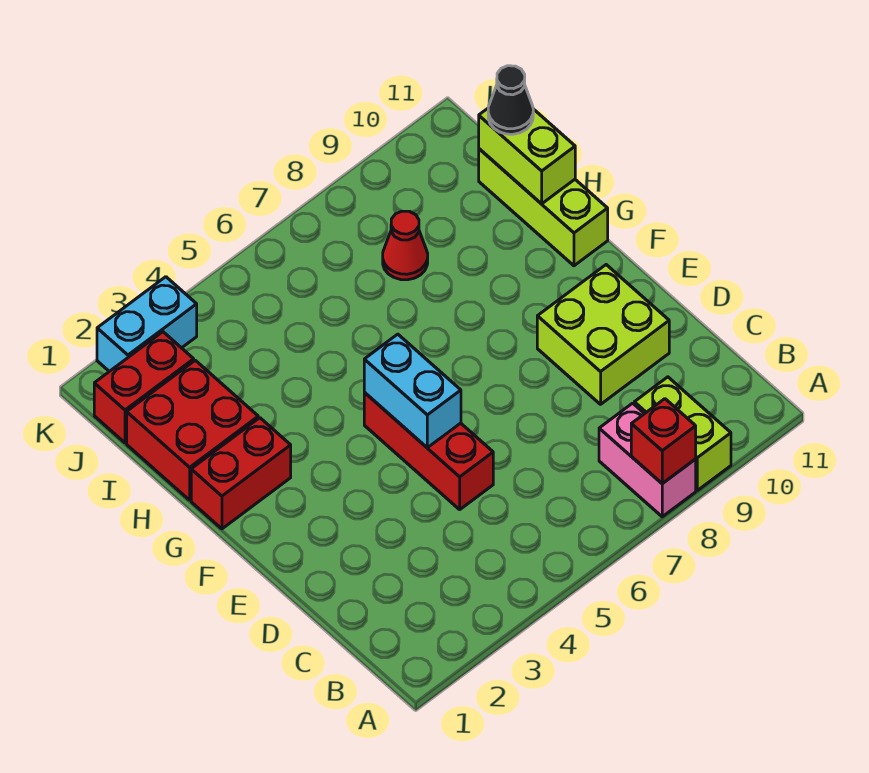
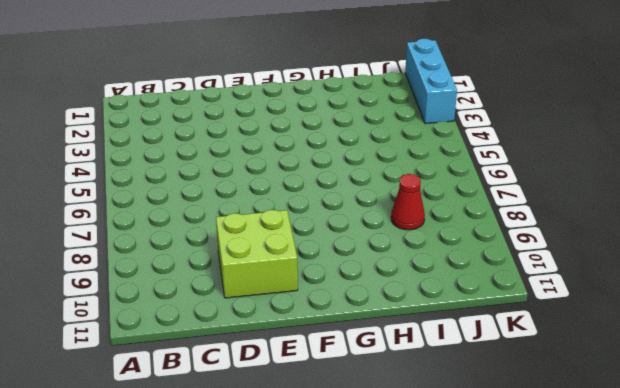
cyan brick K1:K3 level 1 -> cyan brick K2:K3 level 1
none -> pink brick A8:B8 level 1
none -> lime brick A9:B9 level 1
none -> red brick D5:F5 level 1

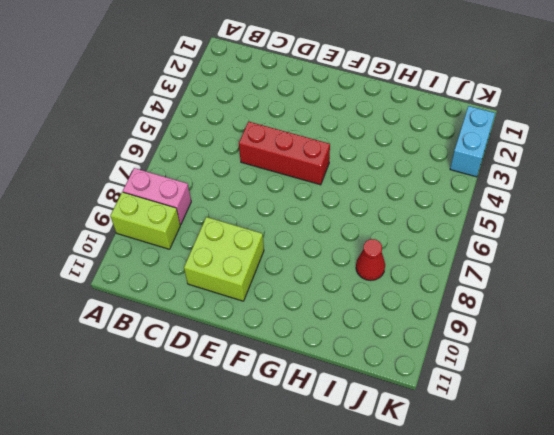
none -> red brick G1:G2 level 1
none -> lime brick G11:I11 level 1
none -> red brick H1:I2 level 1

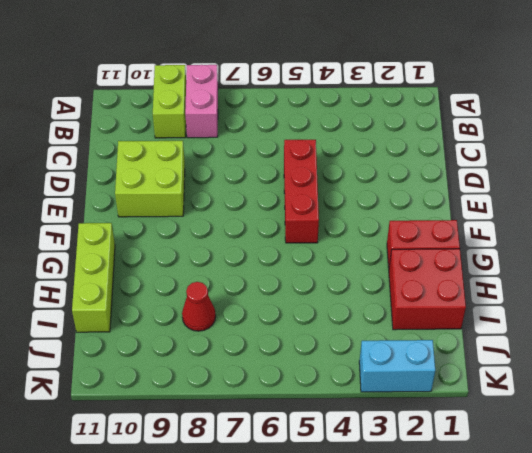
none -> red brick J1:J2 level 1
none -> red brick A8 level 2
none -> cyan brick E5:F5 level 2

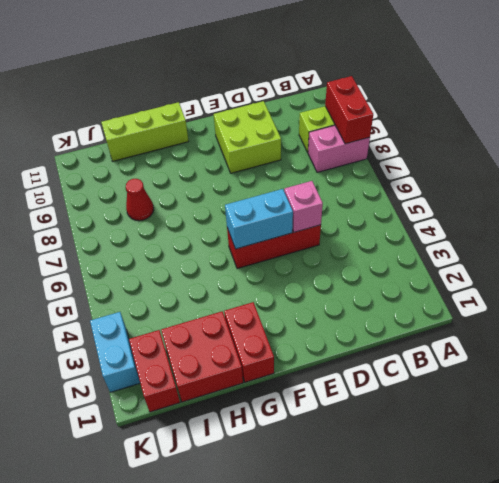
red brick A8:A9 level 2 -> red brick A8 level 2
pink brick D5 level 2 -> none
none -> lime brick H11:I11 level 2
none -> black cone I11 level 3

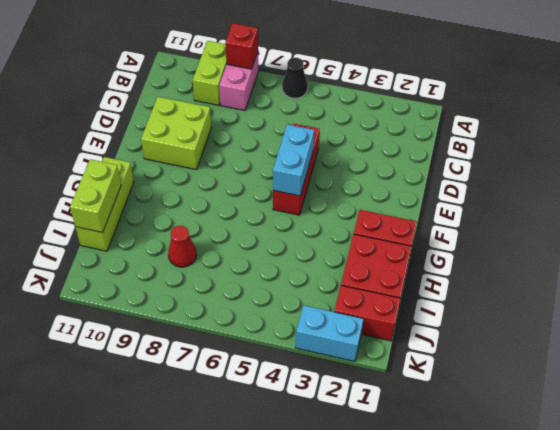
black cone A6 level 1 -> black cone I11 level 3

